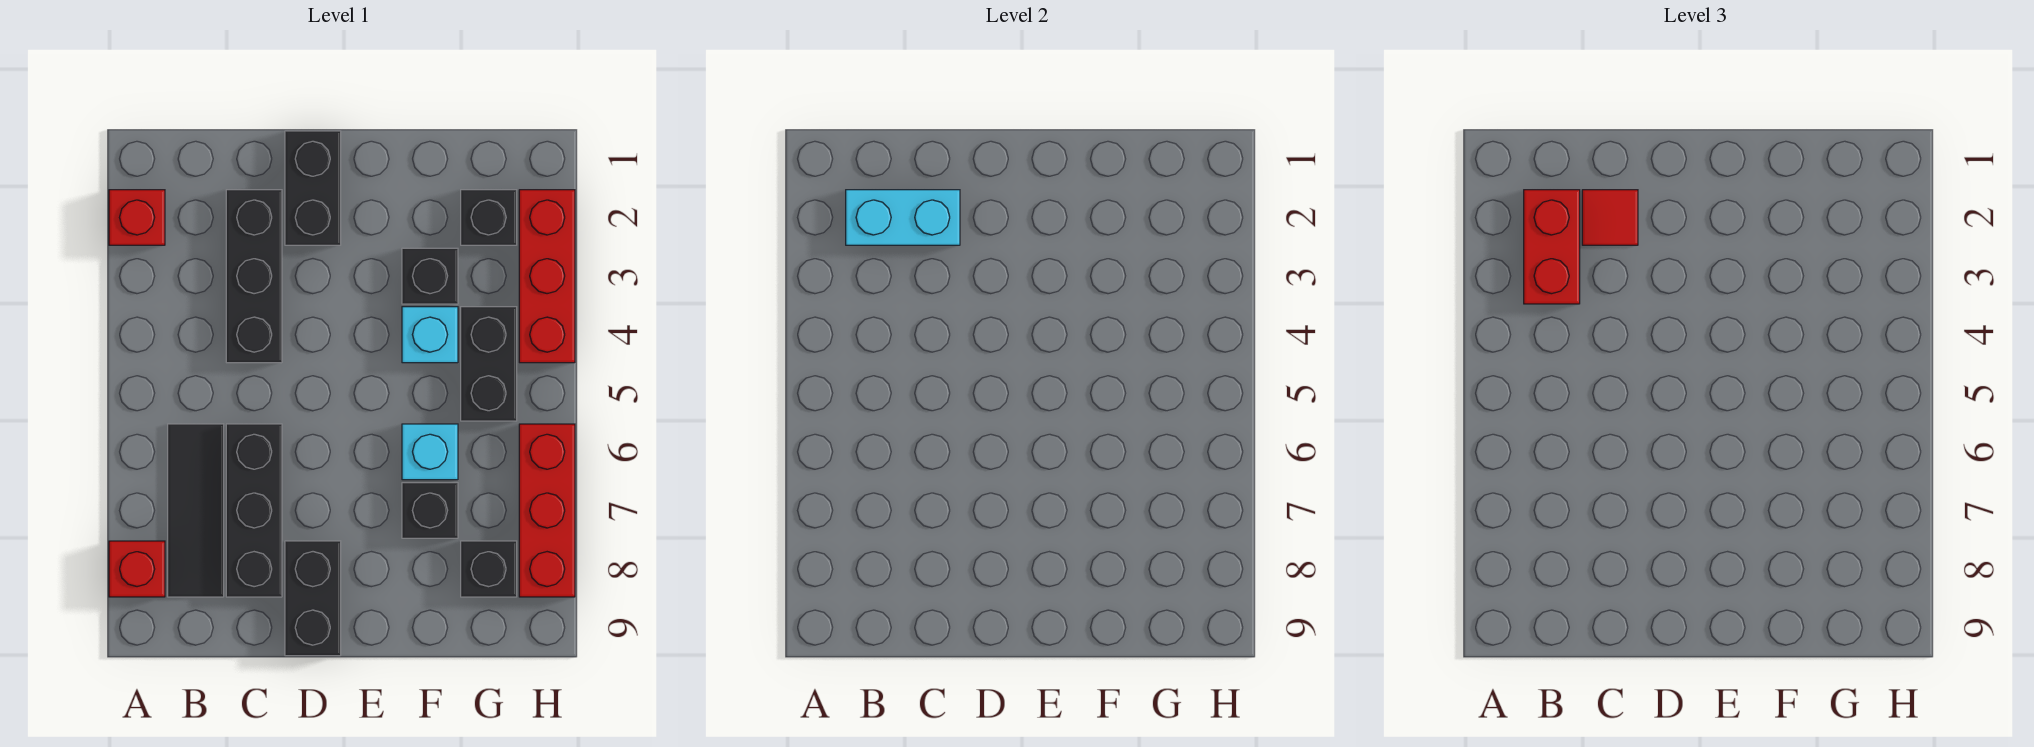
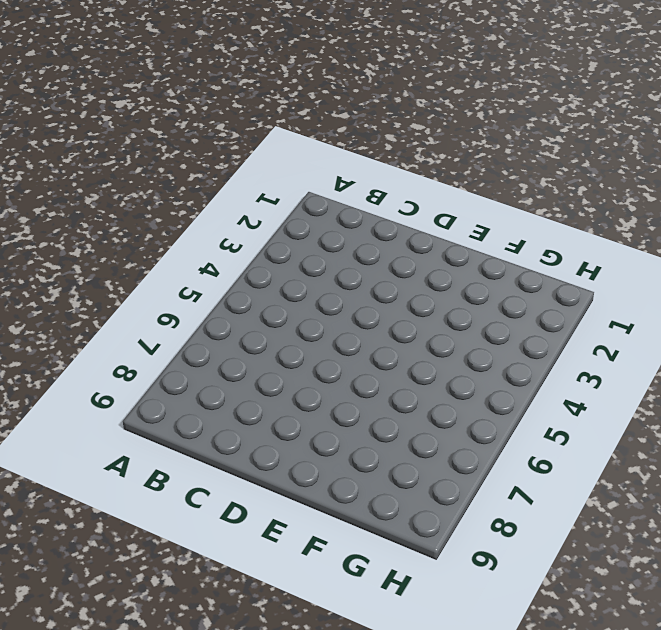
none -> red brick A2 level 1
none -> red brick A8 level 1
none -> black tile B6:B8 level 1

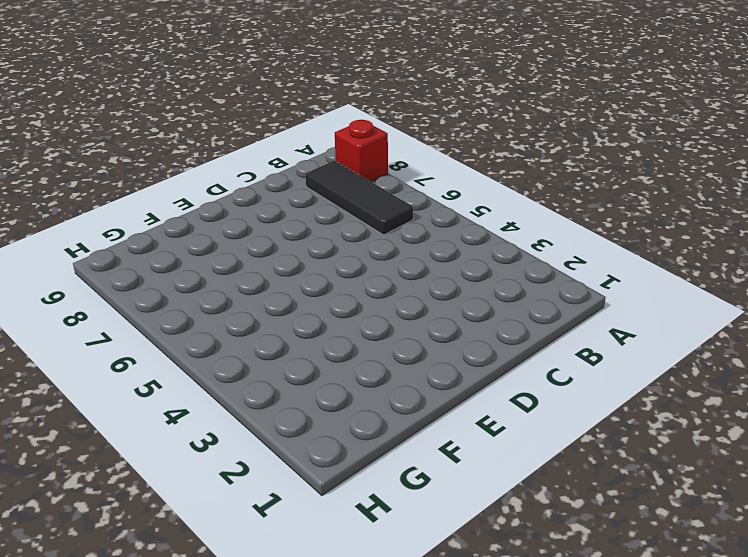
none -> red brick A2 level 1
none -> black brick C2:C4 level 1
none -> black brick C6:C8 level 1

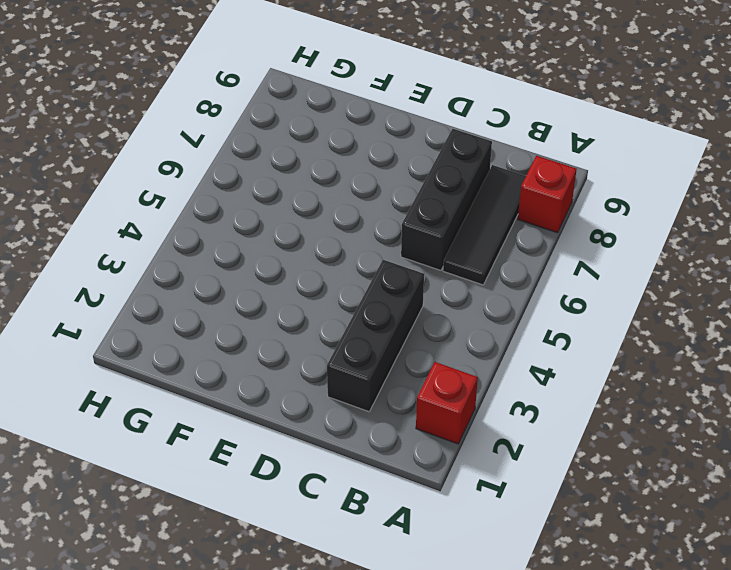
none -> black brick D1:D2 level 1
none -> black brick D8:D9 level 1
none -> black brick F3 level 1

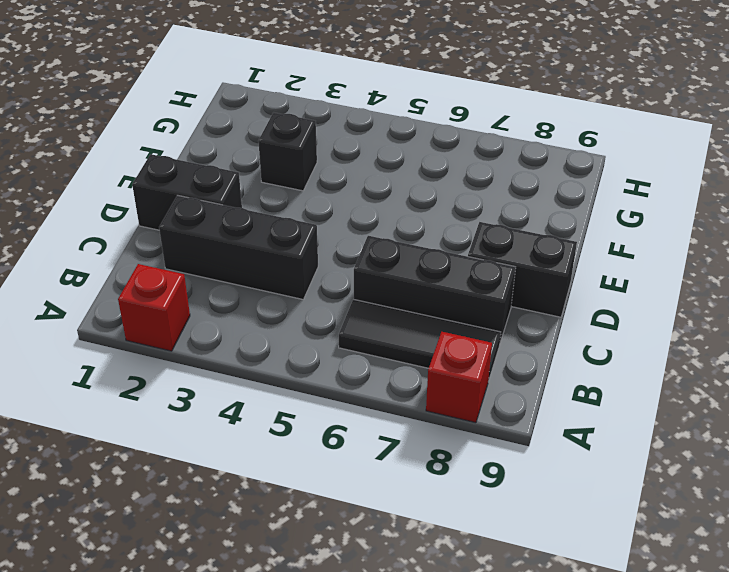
none -> cyan brick F4 level 1
none -> cyan brick F6 level 1
none -> black brick F7 level 1

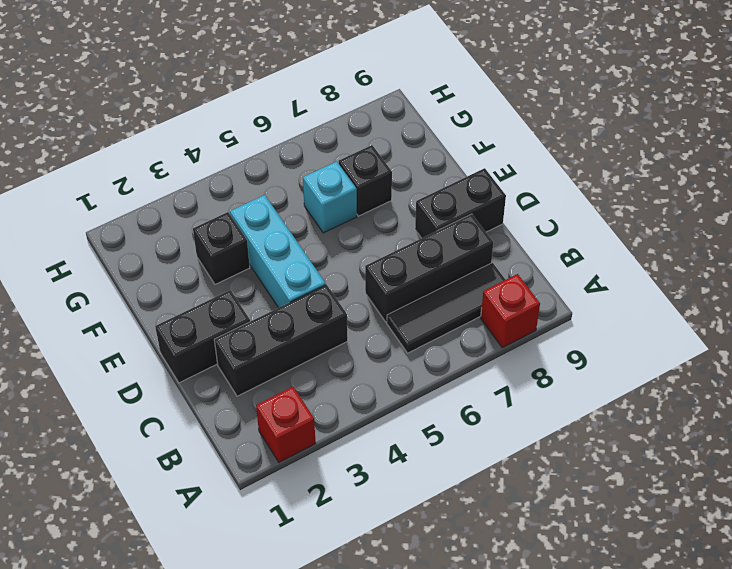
cyan brick D4:F4 level 1 -> cyan brick F4 level 1
none -> black brick G2 level 1
none -> black brick G4:G5 level 1
none -> black brick G8 level 1

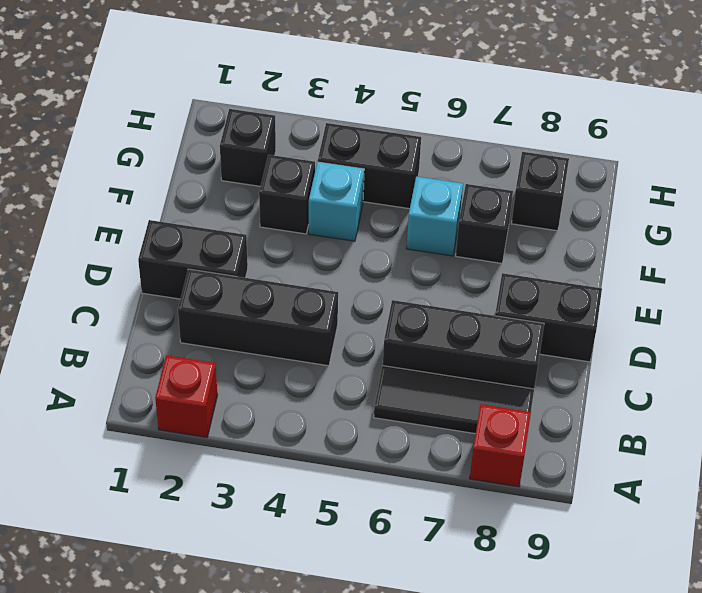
none -> red brick H2:H4 level 1
none -> red brick H6:H8 level 1
none -> cyan brick B2:C2 level 2

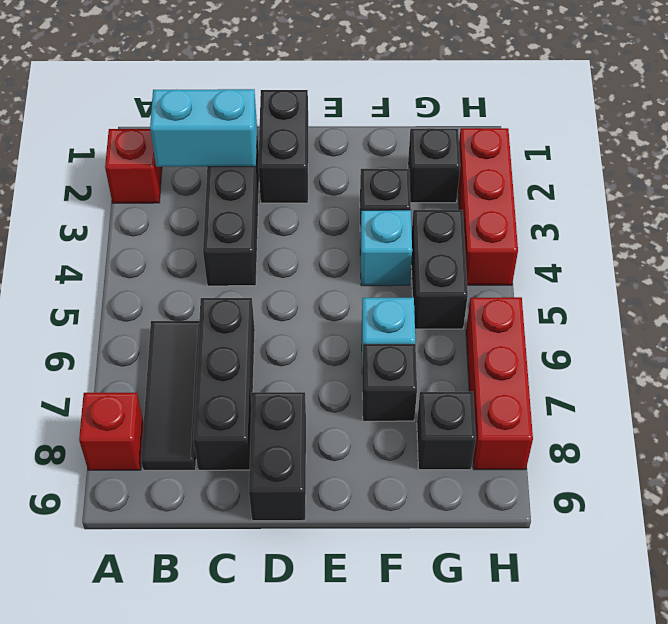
none -> red brick B2:B3 level 3
none -> red tile C2 level 3

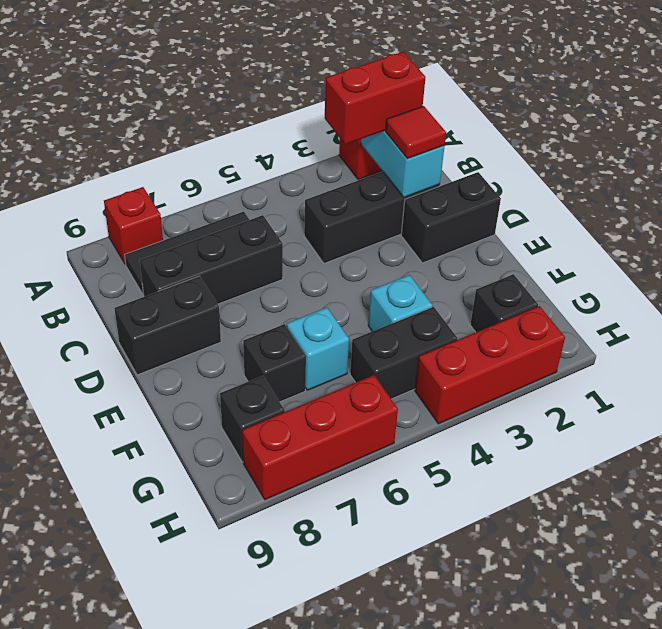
none -> black brick F3 level 1

